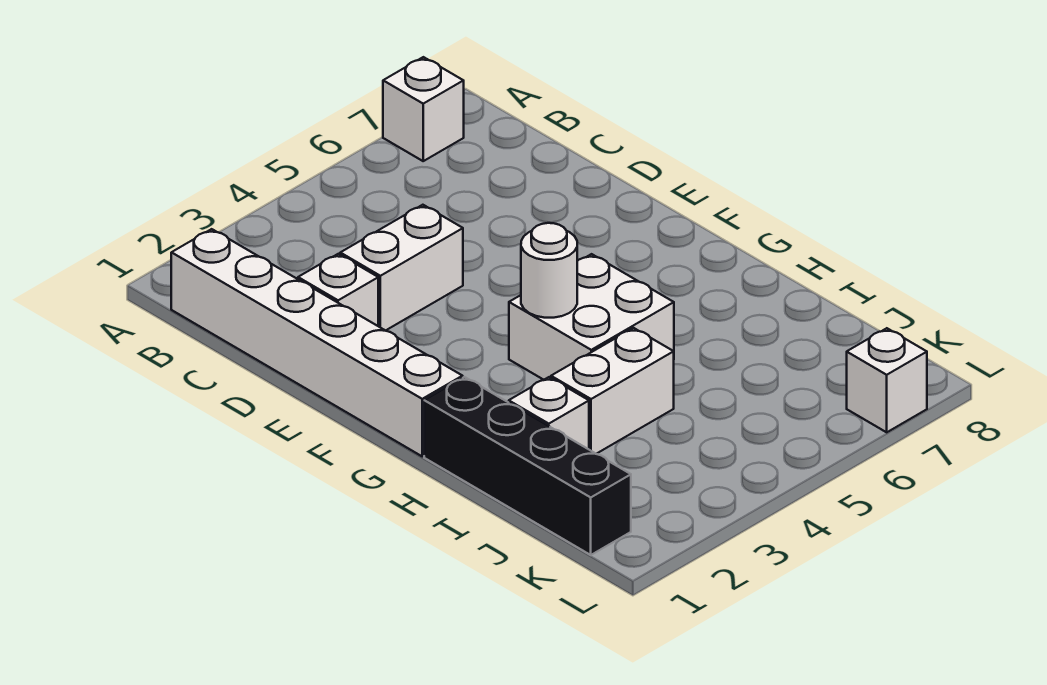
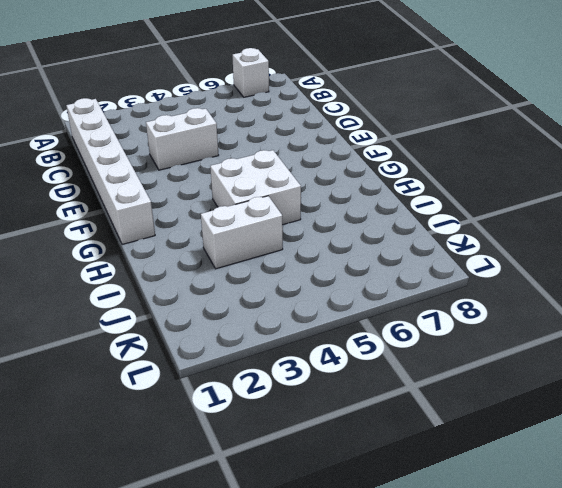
none -> white brick D2 level 1
none -> black brick H1:K1 level 1

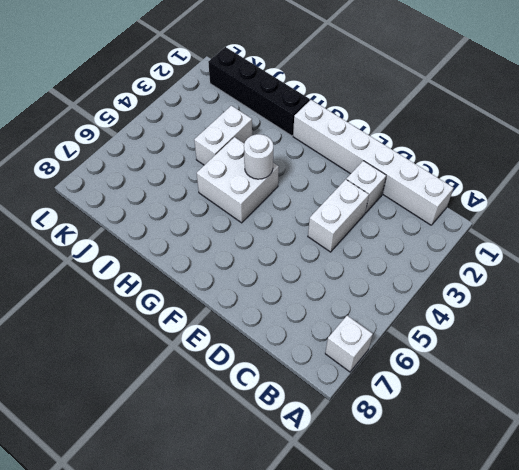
none -> white brick I2 level 1
none -> white brick L7 level 1

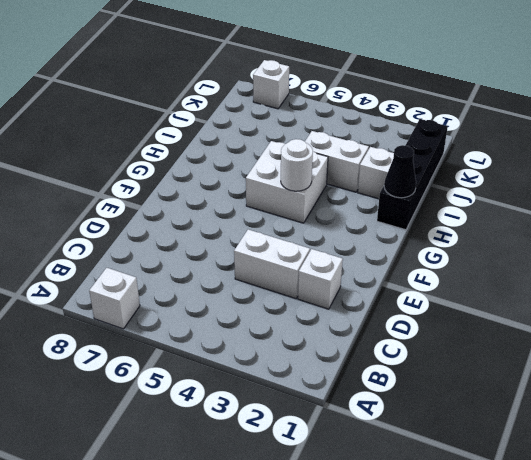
black cone H1 level 2 -> none
none -> white brick B1:G1 level 1

